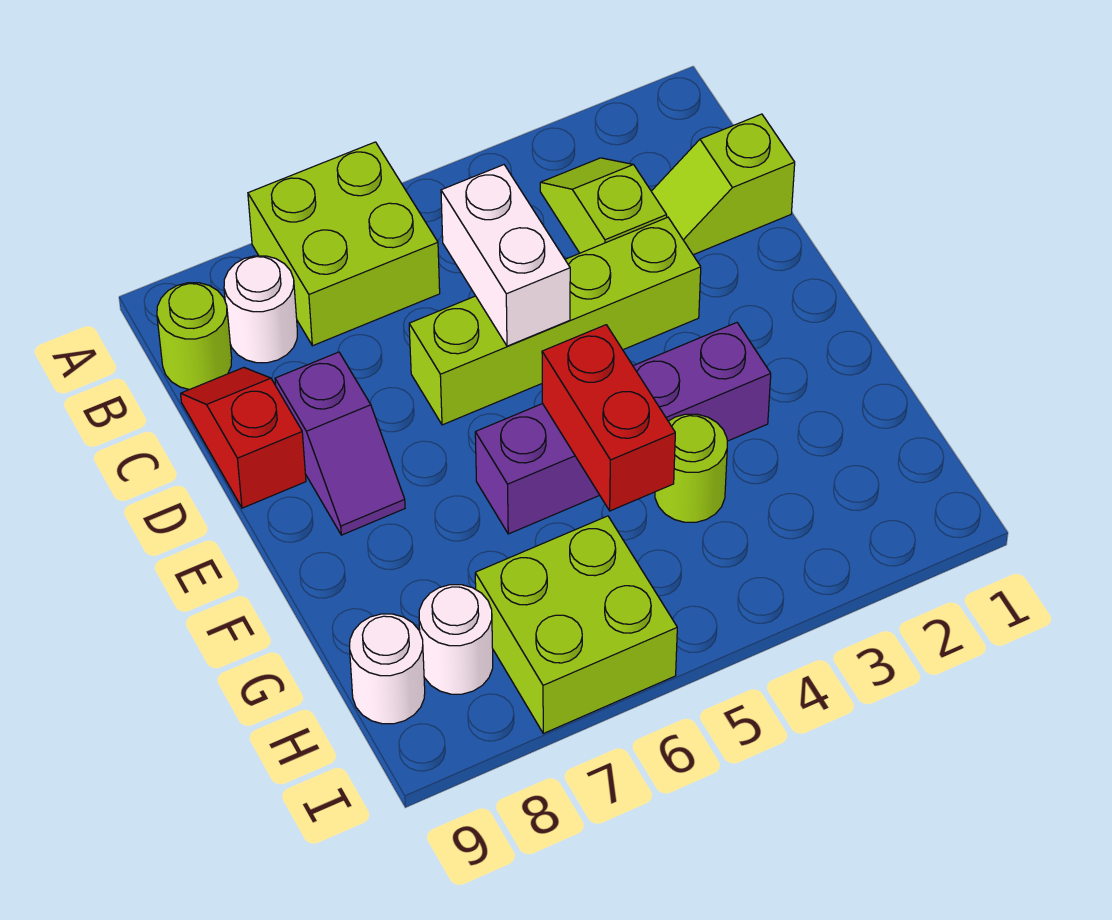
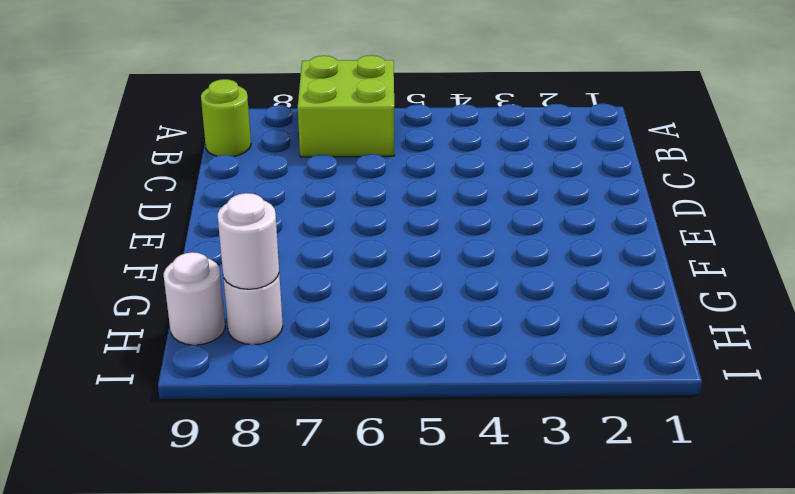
white round brick H8 level 2 -> white round brick B8 level 1
none -> lime slope B3:C3 level 1 top C
none -> lime slope C1:C2 level 1 top 1
none -> red slope C9:D9 level 1 top D

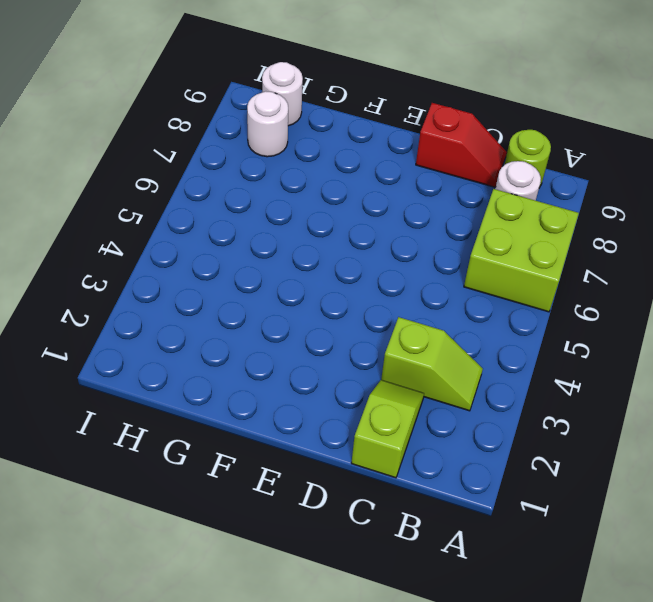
none -> lime brick D3:D6 level 1
none -> purple slope D8:E8 level 1 top D
none -> purple brick F3:F6 level 1

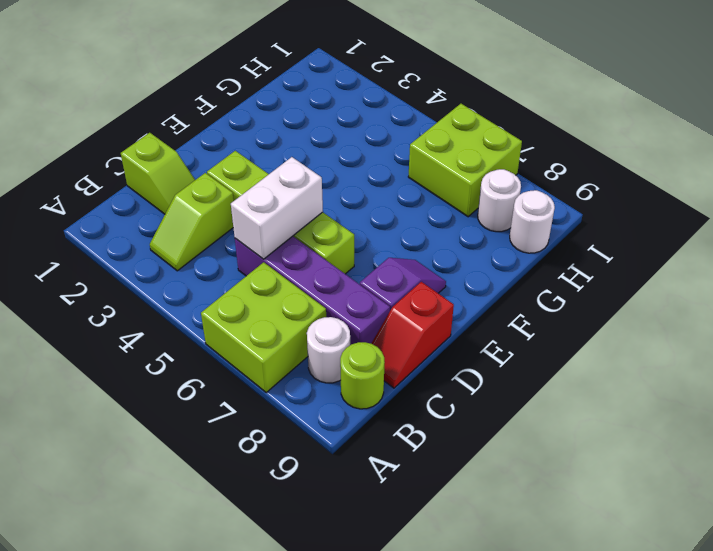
purple brick C5:C8 level 1 -> purple brick F3:F6 level 1
none -> lime round brick G4 level 1
none -> red brick F5:G5 level 2

